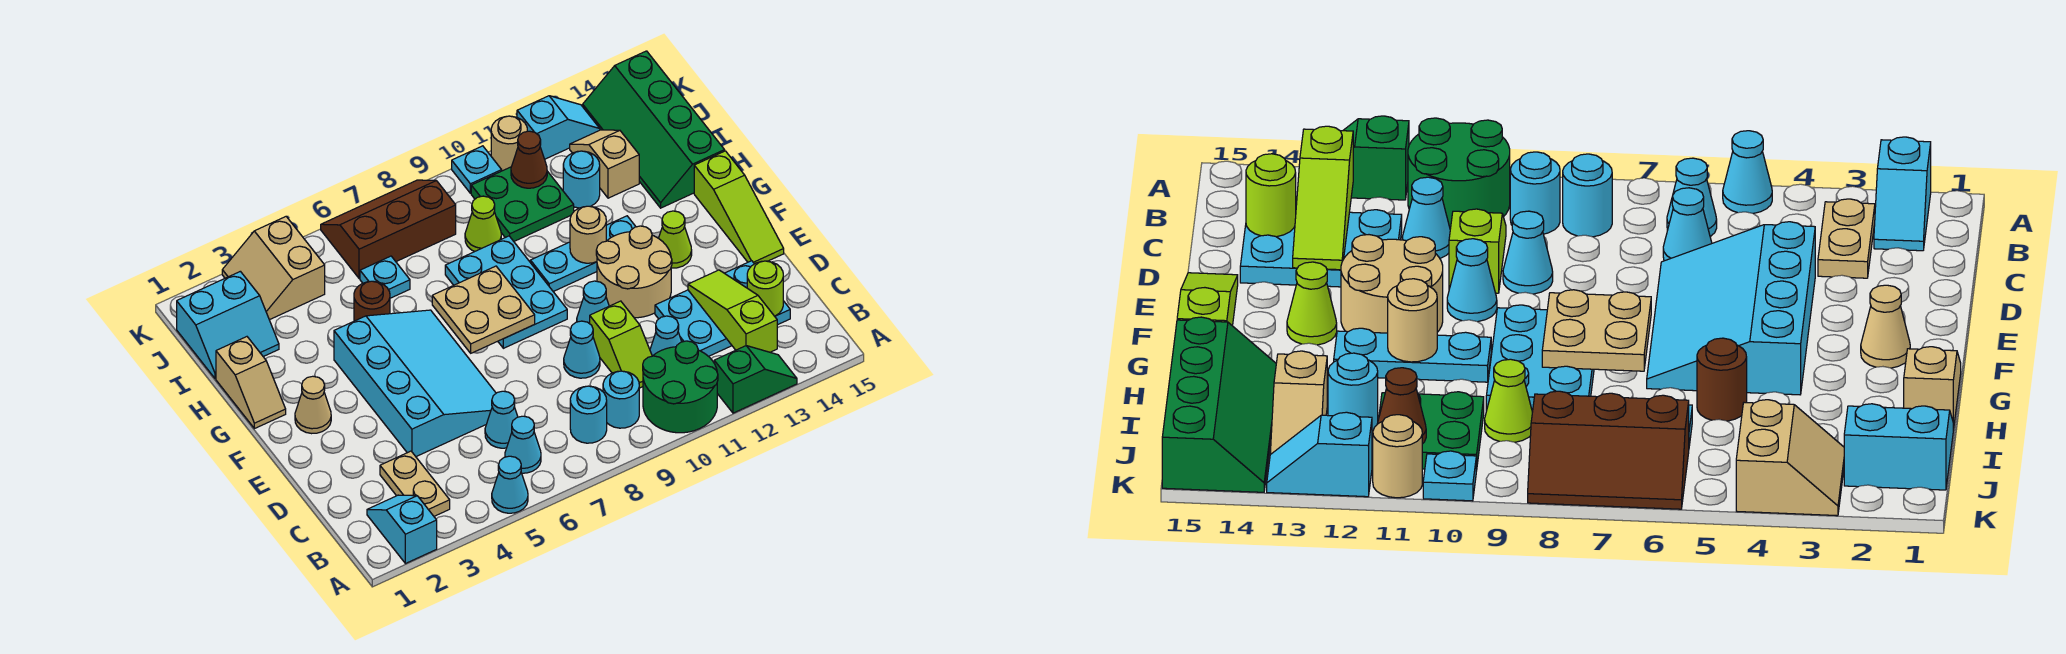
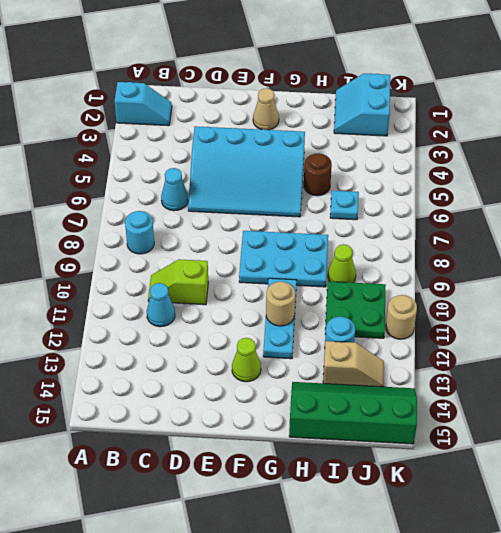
none -> cyan cone A5 level 1
none -> green round brick A10:B11 level 1
none -> green slope A12:A13 level 1 top 12
none -> tan plate B3:C3 level 1

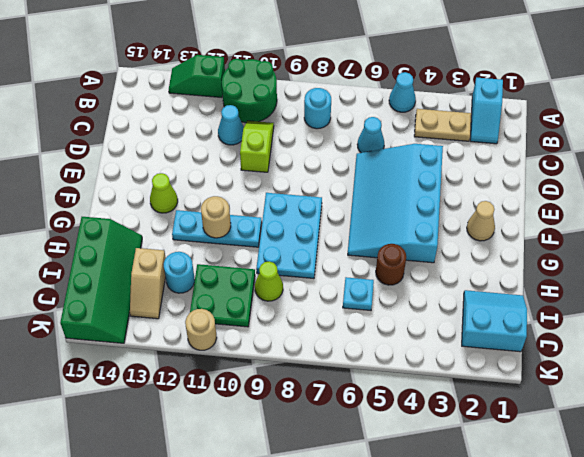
tan plate B3:B4 level 1 -> tan plate B3:C3 level 1
none -> cyan cone B6 level 1
none -> cyan round brick B9 level 1
none -> cyan plate C12:D14 level 1
none -> cyan cone D9 level 1

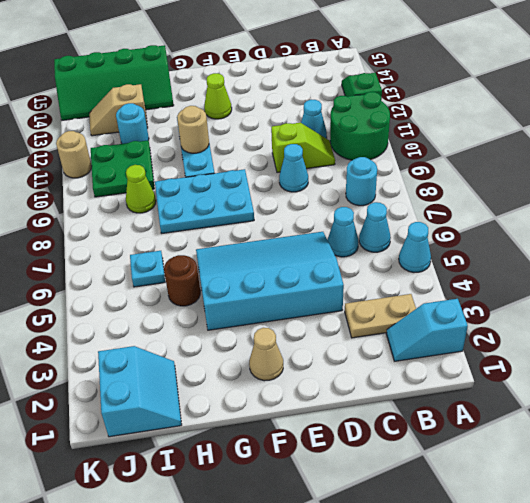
none -> cyan round brick B9 level 1
none -> cyan plate C12:D14 level 1
none -> cyan cone E10 level 1
none -> tan round brick E11:F12 level 1

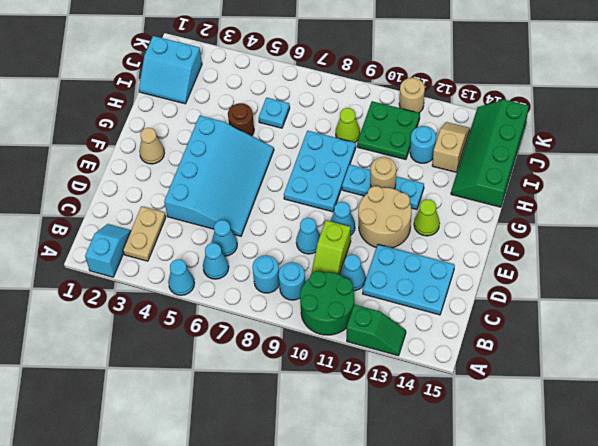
none -> lime slope E15:G15 level 1 top G
none -> tan slope G1:H1 level 1 top H
none -> tan slope J3:K4 level 1 top 4
none -> brown slope J6:K8 level 1 top J

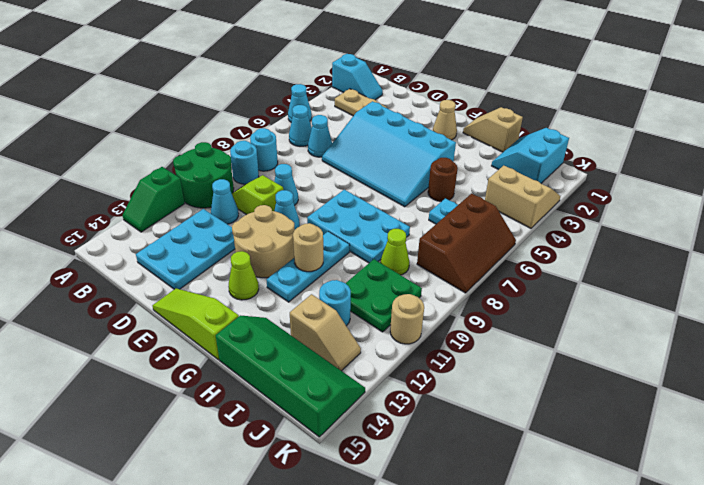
none -> cyan plate K10 level 1
none -> cyan slope K12:K13 level 1 top 12
none -> lime slope B13:D13 level 2 top B
none -> lime round brick C14 level 2

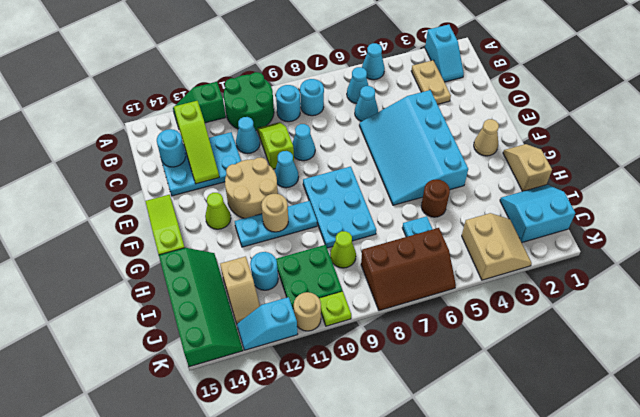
cyan round brick C14 level 2 -> lime round brick C14 level 2
lime plate K10 level 1 -> cyan plate K10 level 1
none -> tan plate F7:G8 level 2
none -> brown cone J11 level 2

